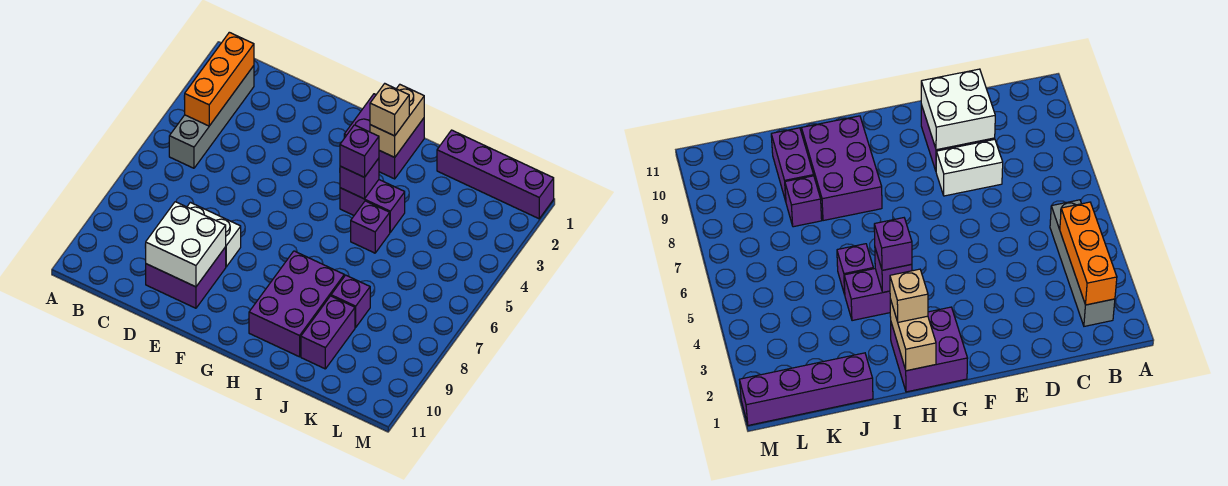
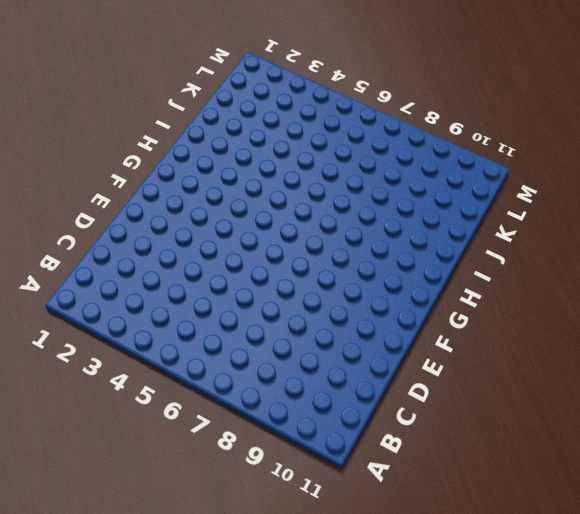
none -> grey brick B2:B5 level 1
none -> white brick D8:E8 level 1
none -> purple brick D9:E10 level 1

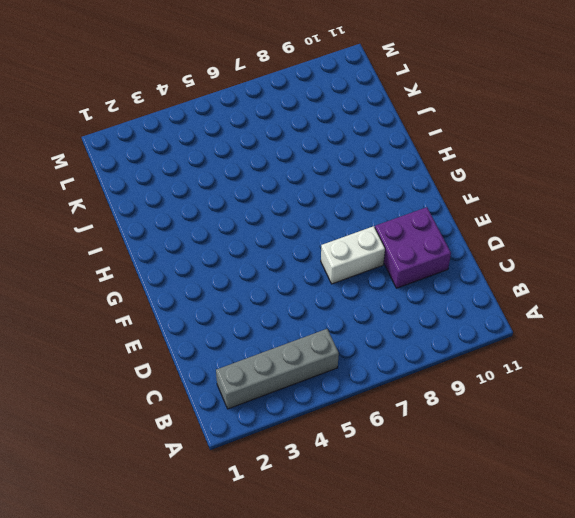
white brick E7:E8 level 1 -> white brick D8:E8 level 1
none -> purple brick G1:H2 level 1
none -> purple brick H4:I4 level 1
none -> purple brick H8:I10 level 1

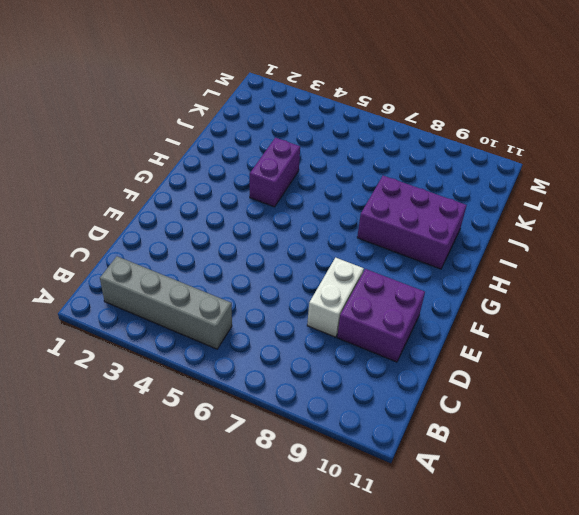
none -> purple brick G1:H2 level 1
none -> purple brick I5 level 1
none -> purple brick J1:M1 level 1

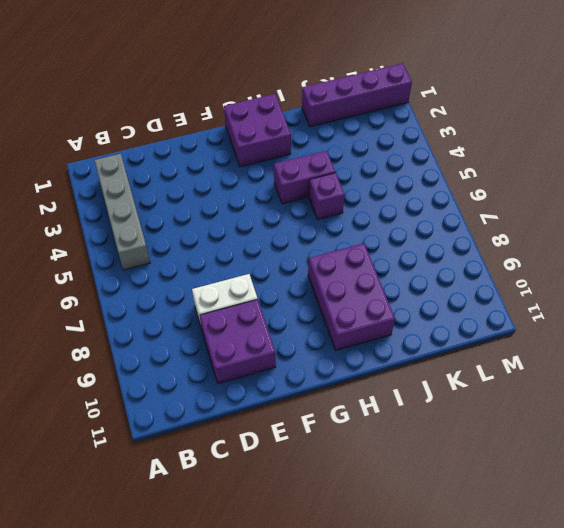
none -> purple brick J8 level 1
none -> purple brick J9:J10 level 1
none -> orange brick B2:B4 level 2

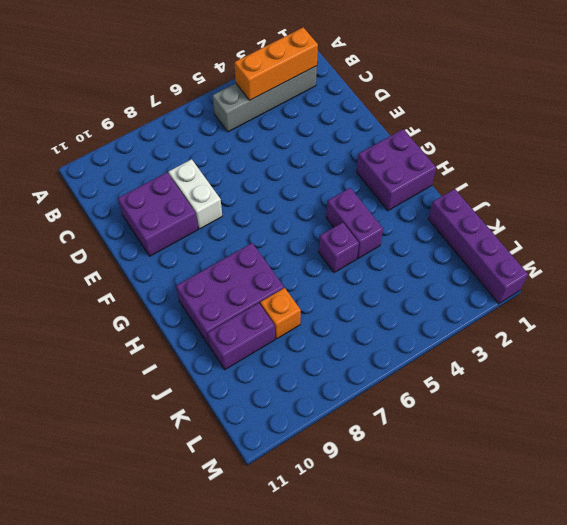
orange brick J8 level 1 -> purple brick J8 level 1
none -> white brick D9:E10 level 2
none -> tan brick H1:H2 level 2
none -> purple brick H4 level 2

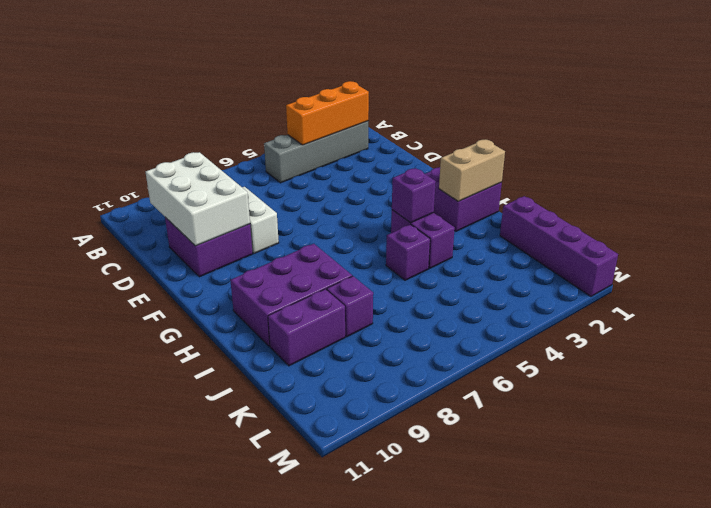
white brick C9:E10 level 2 -> white brick D9:E10 level 2
none -> tan brick H2 level 3
none -> purple brick H4 level 3

